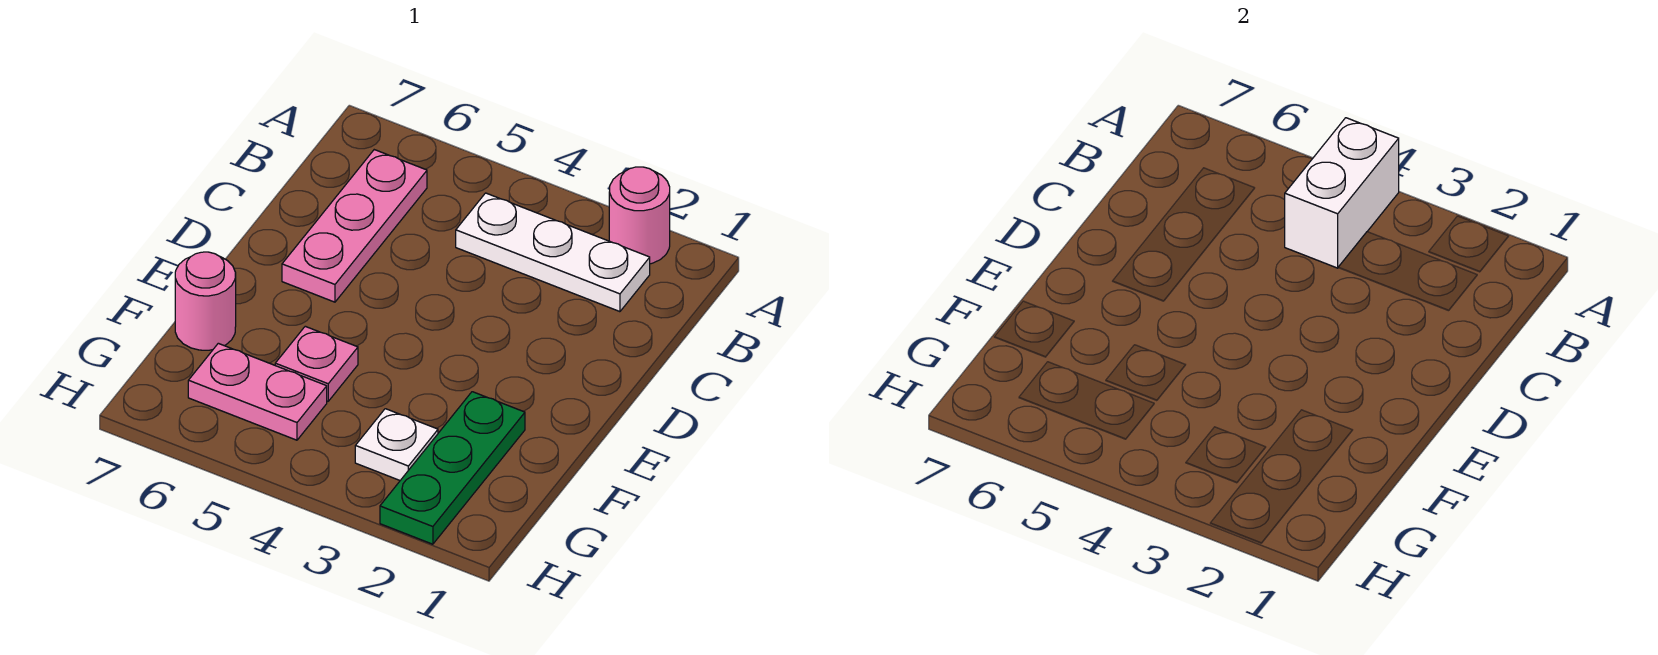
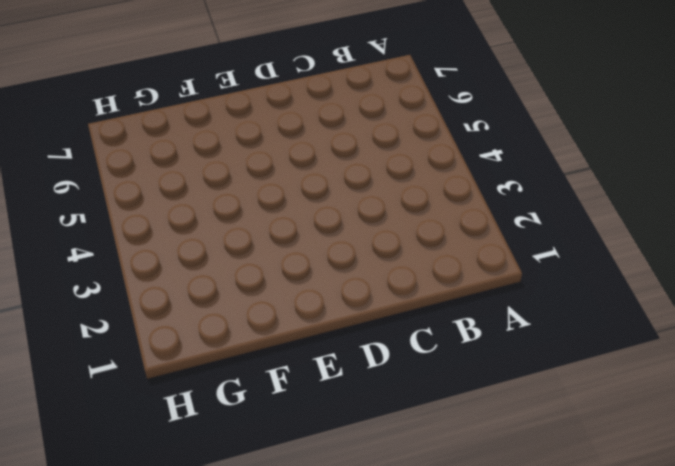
none -> pink round brick A2 level 1
none -> white plate B2:B4 level 1

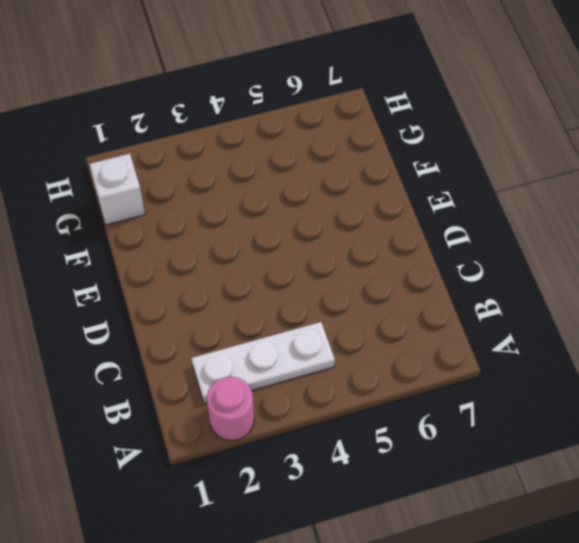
white brick G1 level 1 -> none
none -> pink plate B6:D6 level 1
none -> green plate F2:H2 level 1

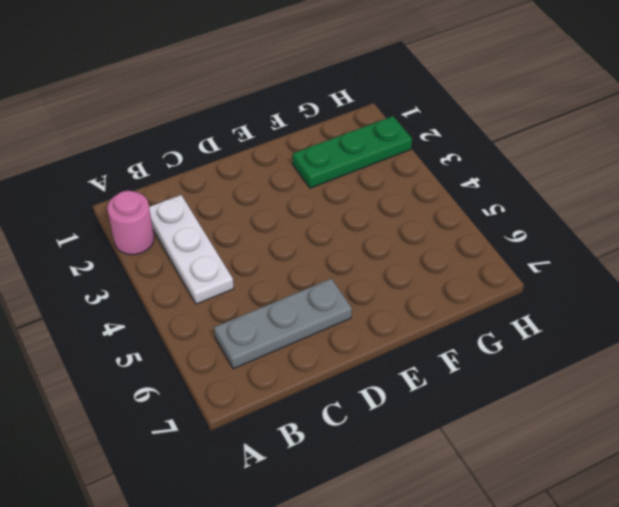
grey plate B6:D6 level 1 -> pink plate B6:D6 level 1
none -> pink plate F5 level 1
none -> pink round brick F7 level 1

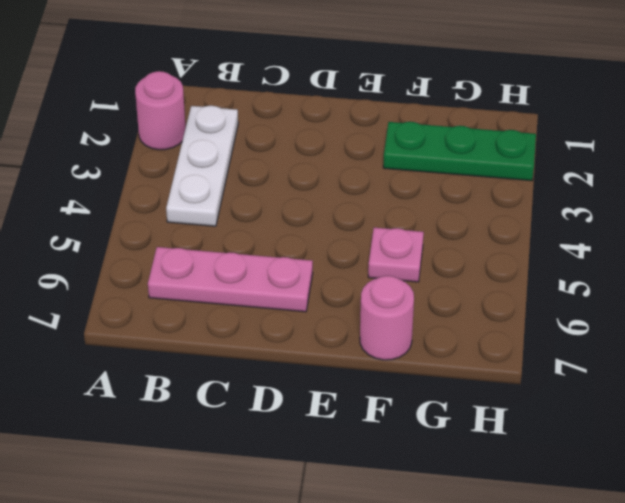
none -> white plate G3 level 1
none -> pink plate G5:G6 level 1

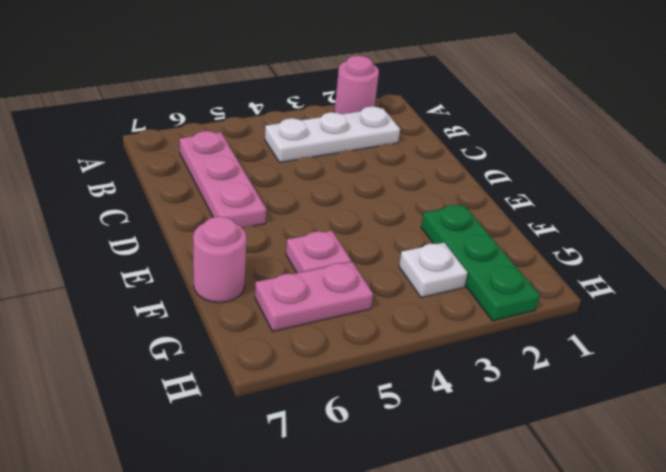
none -> white brick A4:B4 level 2

